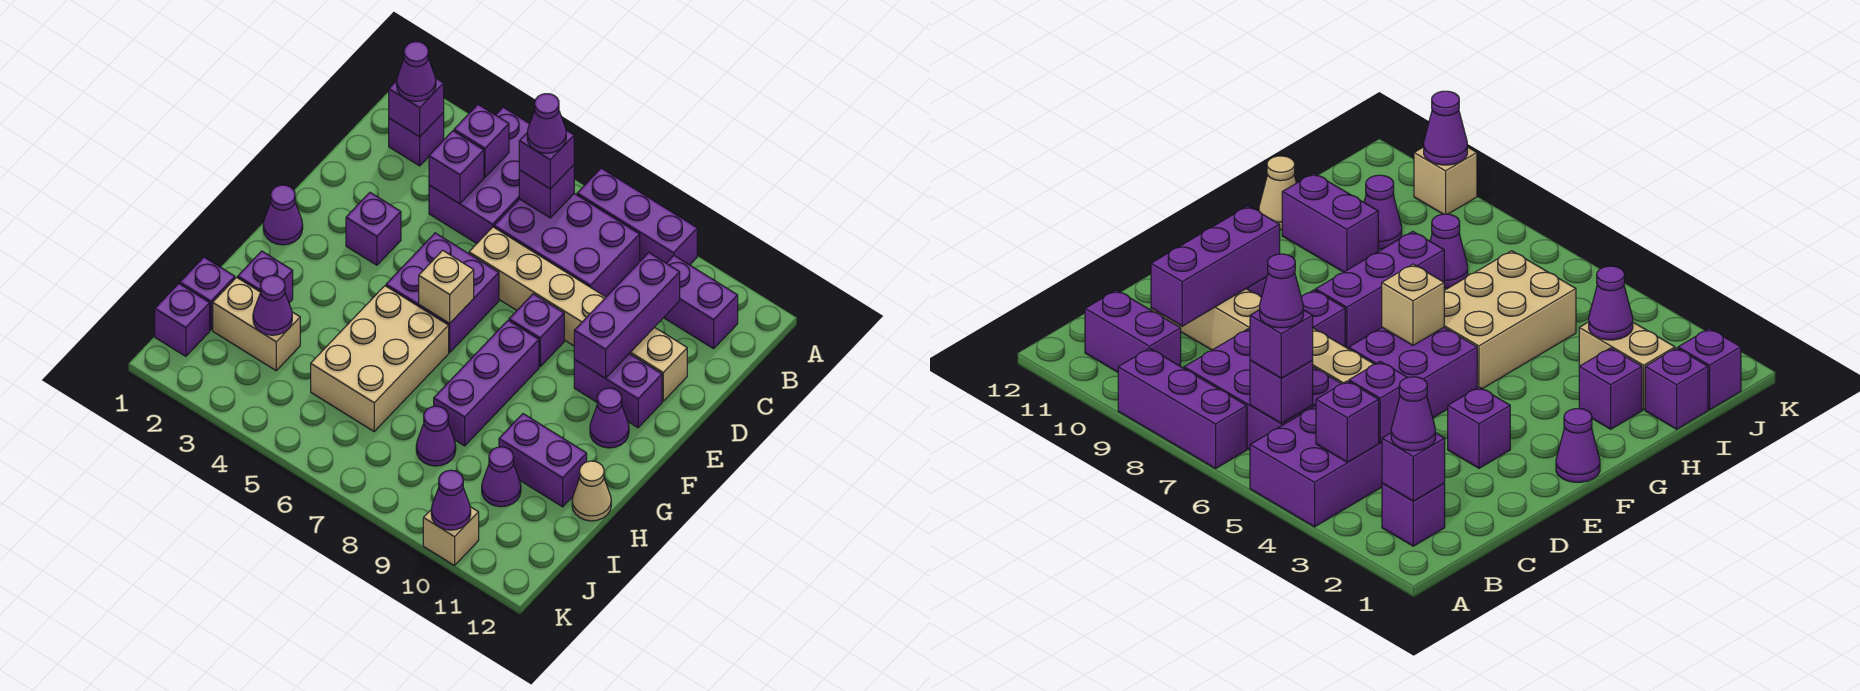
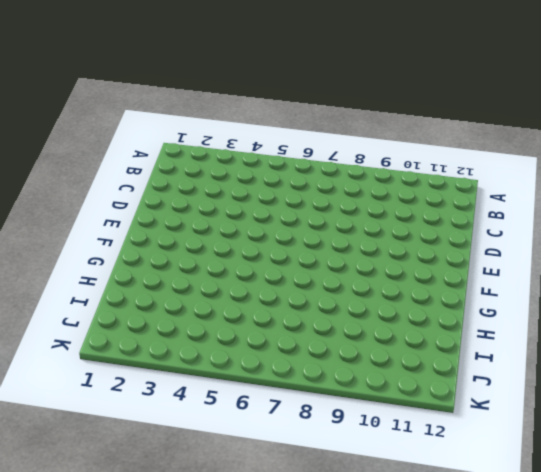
none -> purple brick A4:C5 level 1
none -> purple brick A7:A9 level 1
none -> purple brick B2 level 1
none -> purple brick B6:C8 level 1

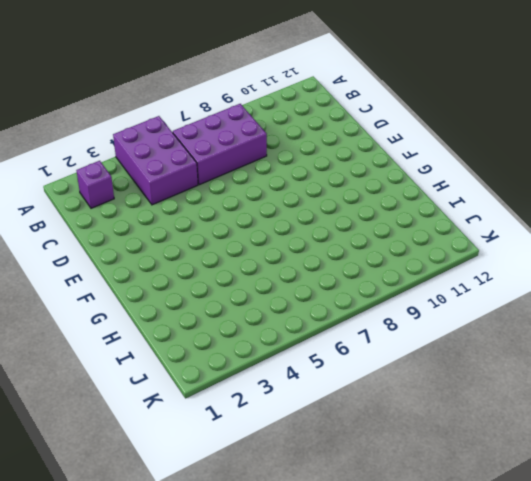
none -> purple brick A7:A9 level 1
none -> purple brick B10:B11 level 1
none -> tan brick D6:D11 level 1
none -> purple brick E3 level 1

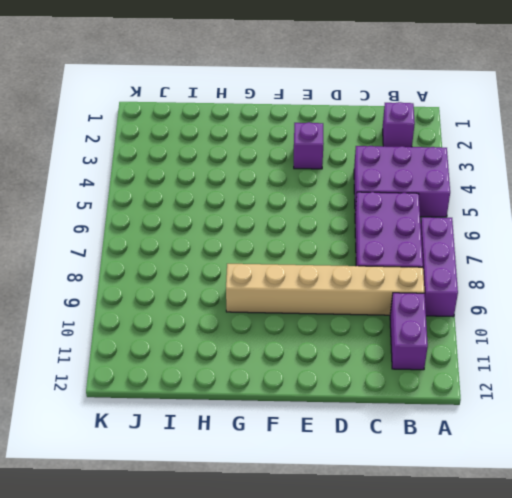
tan brick B9:G9 level 1 -> tan brick D6:D11 level 1
none -> purple brick E5:F6 level 1
none -> purple brick E8 level 1
none -> purple brick E10:E11 level 1
none -> purple cone F1 level 1

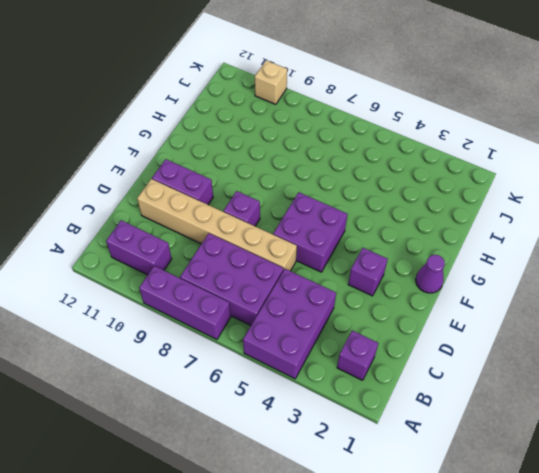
none -> purple brick F8:H8 level 1
none -> purple cone F11 level 1
none -> tan brick G5:I6 level 1
none -> purple brick H2 level 1

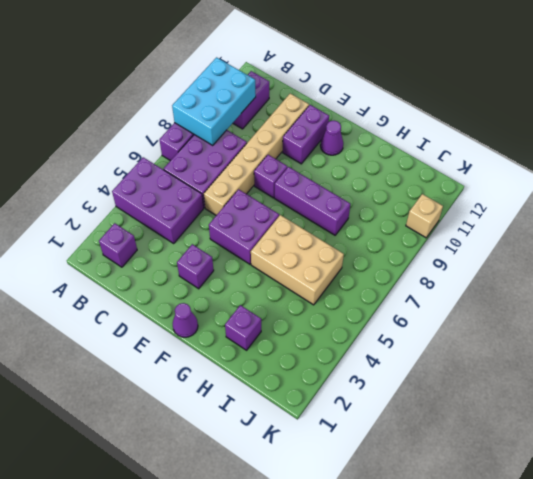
cyan brick A8:B10 level 2 -> none
none -> purple brick H10:H11 level 1
none -> tan cone H12 level 1
none -> purple brick I1 level 1
none -> tan brick I2:I3 level 1

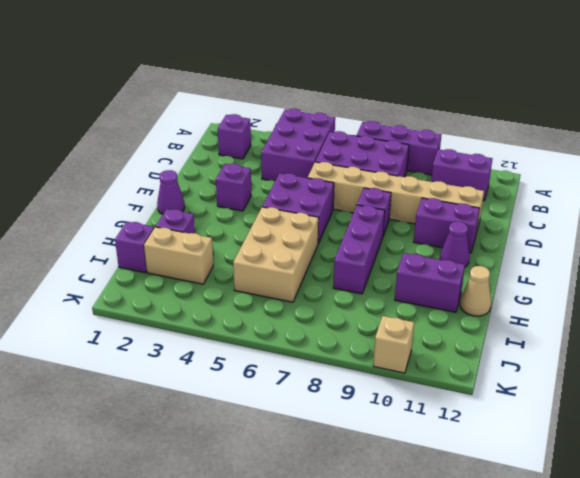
none -> purple cone I8 level 1
none -> purple cone I10 level 1
none -> purple brick J1 level 1
none -> purple brick B2 level 2

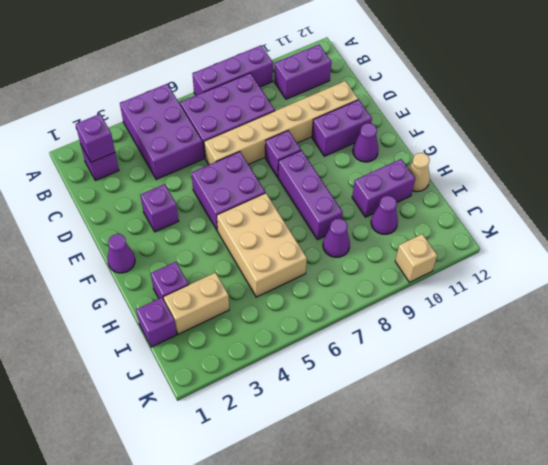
none -> purple brick J1 level 1
none -> purple brick B4 level 2
none -> purple brick B6 level 2
none -> purple brick C4 level 2

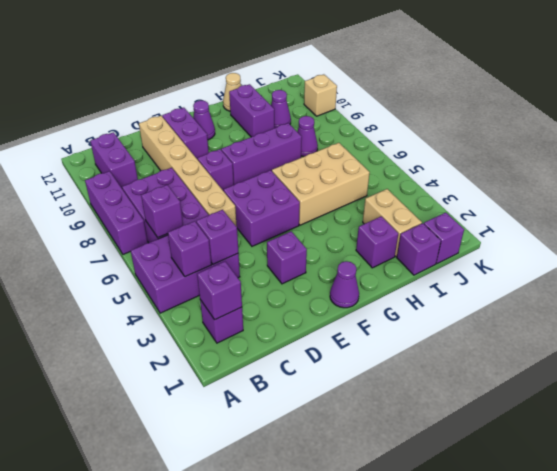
none -> purple brick C10:E10 level 2
none -> tan brick F6 level 2
none -> purple cone I3 level 2
none -> purple cone K10 level 2

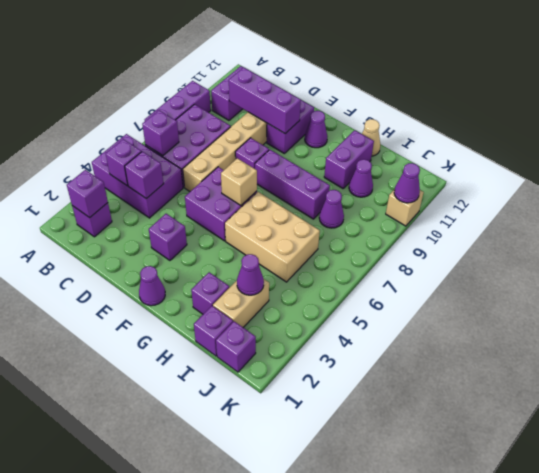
none -> purple cone B2 level 3
none -> purple brick B6 level 3
none -> purple cone B6 level 4

